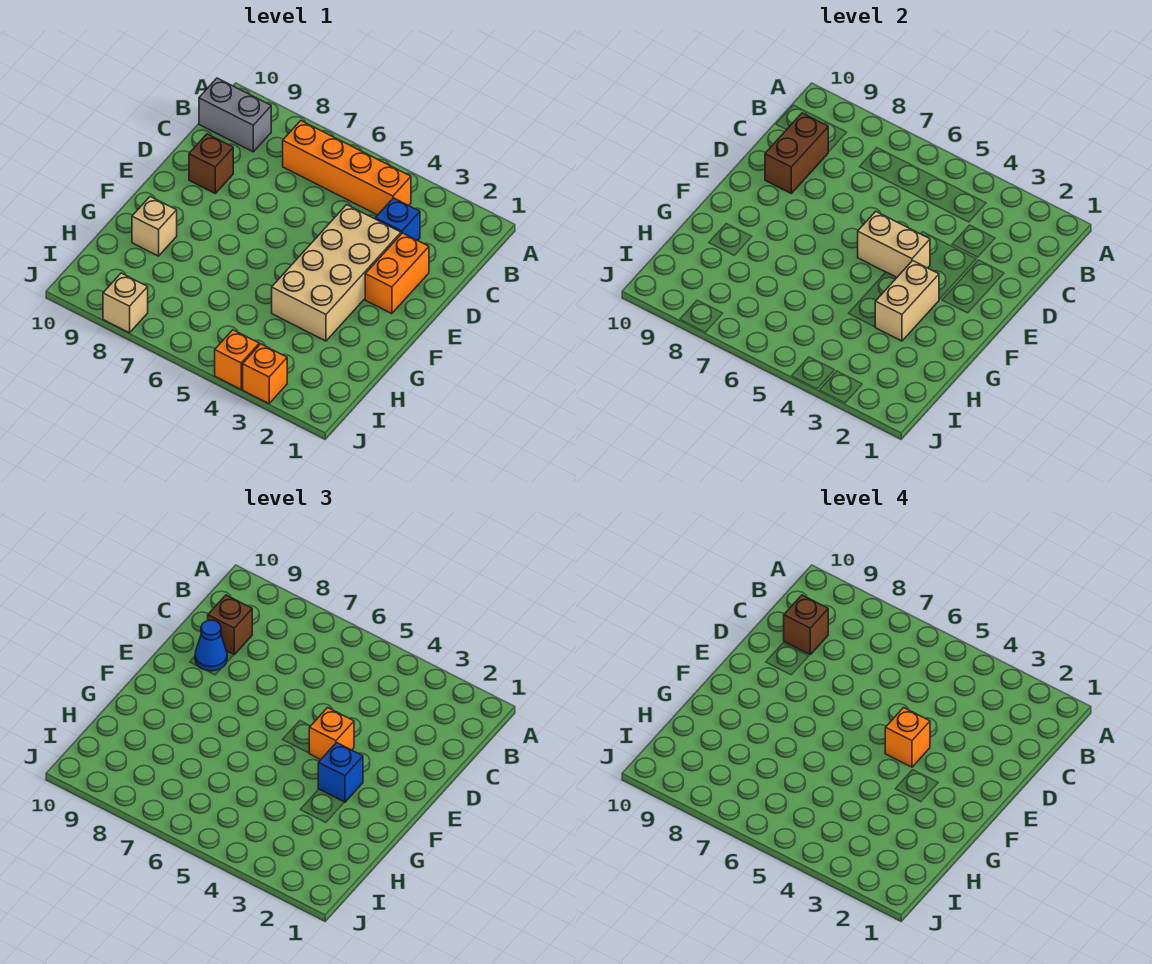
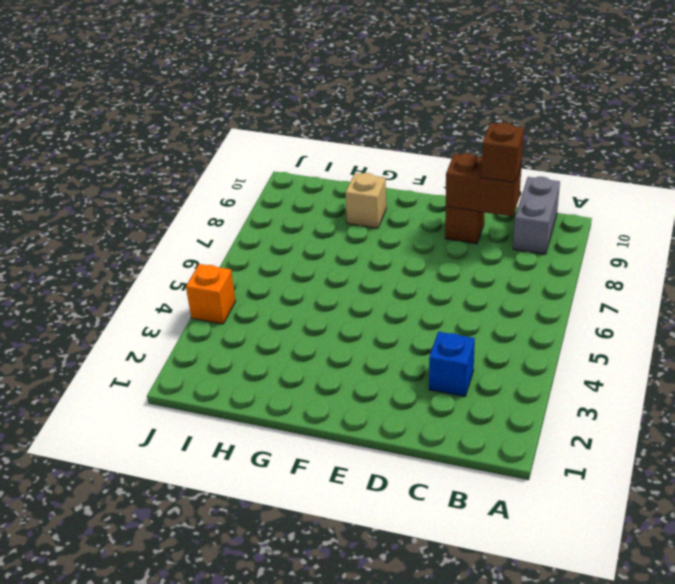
none -> orange brick B4:B7 level 1
none -> orange brick D2:E2 level 1
none -> tan brick D3:G4 level 1

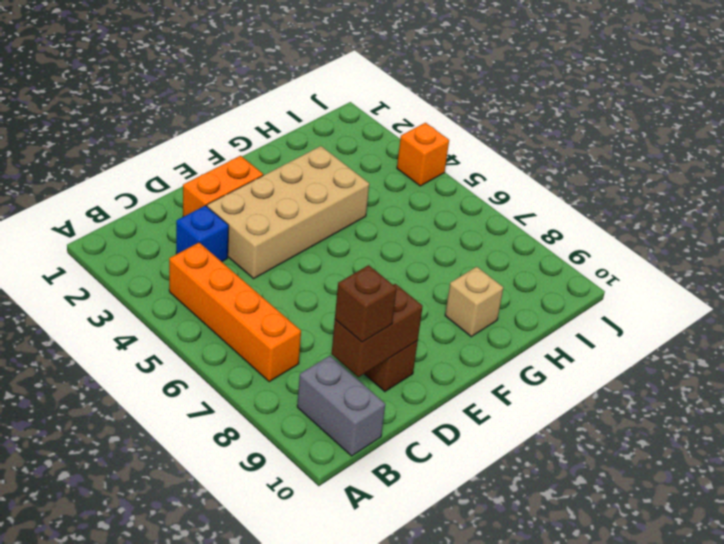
none -> orange brick J3 level 1
none -> tan brick J8 level 1
none -> tan brick E4:E5 level 2

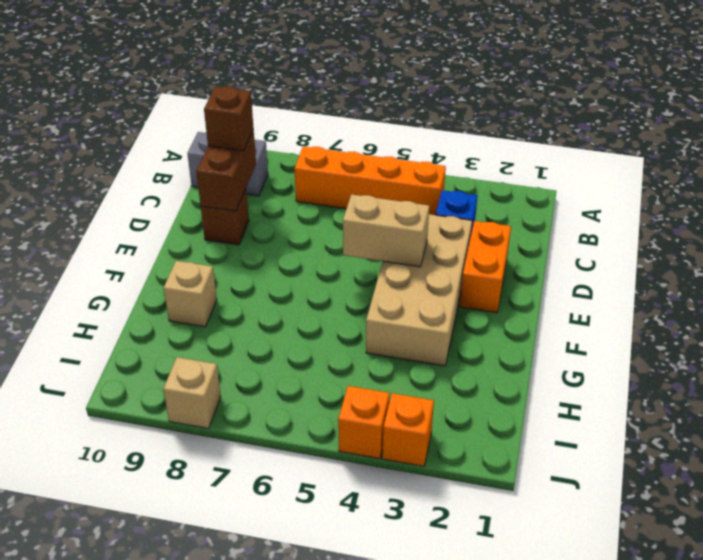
none -> tan brick F3:G3 level 2
none -> blue cone D9 level 3
none -> orange brick E4 level 3

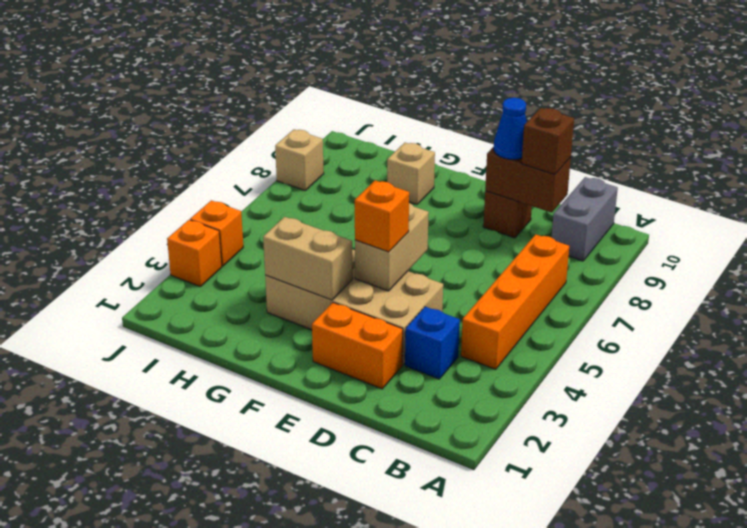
none -> blue brick F3 level 3
none -> brown brick C9 level 4
none -> orange brick E4 level 4

